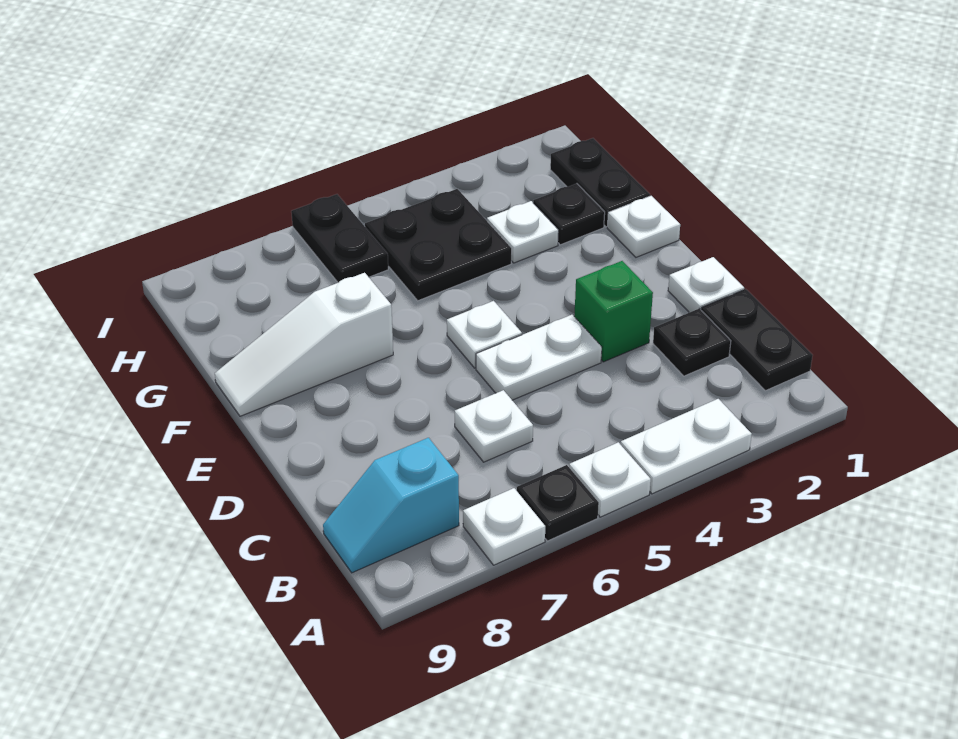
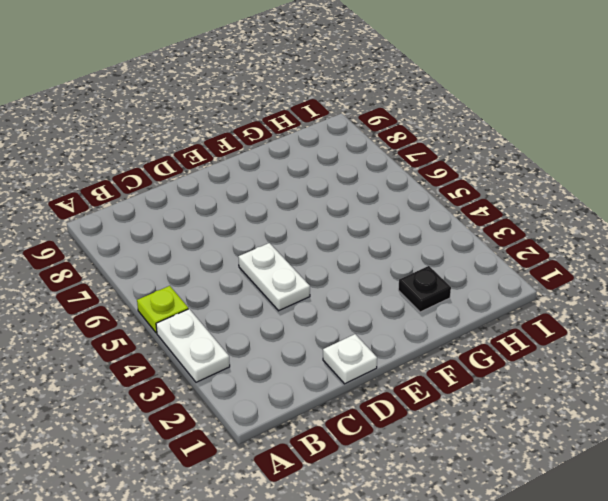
lime plate A5 level 1 -> white plate A5 level 1
none -> black plate A6 level 1
none -> white plate A7 level 1
none -> black plate B1:C1 level 1

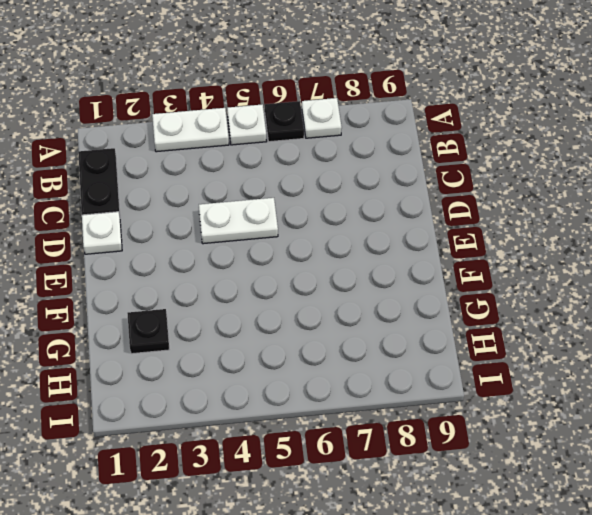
none -> cyan slope B8:B9 level 1 top 8
none -> black plate C2 level 1
none -> white plate C6 level 1

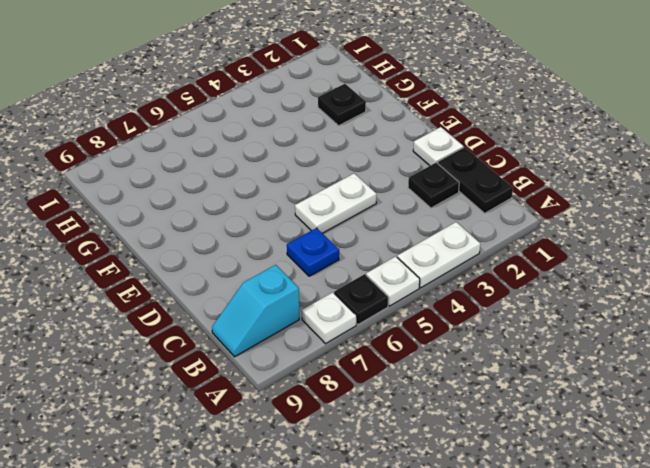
blue plate C6 level 1 -> white plate C6 level 1
none -> green brick D3 level 1
none -> white plate E5 level 1
none -> white plate F1 level 1

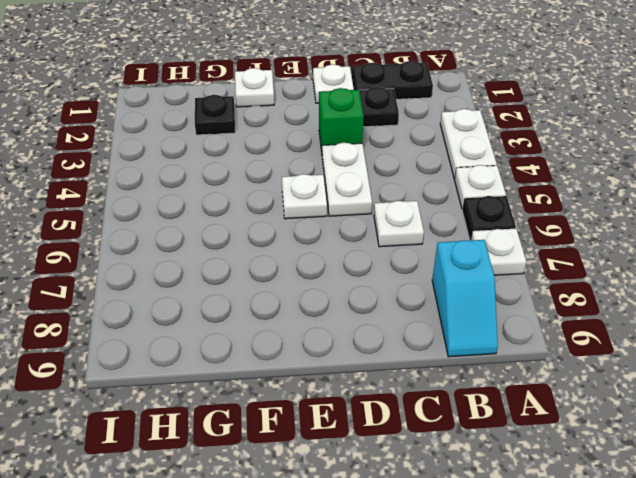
none -> white slope F7:F9 level 1 top 7
none -> black plate G1:H1 level 1
none -> white plate G3 level 1

